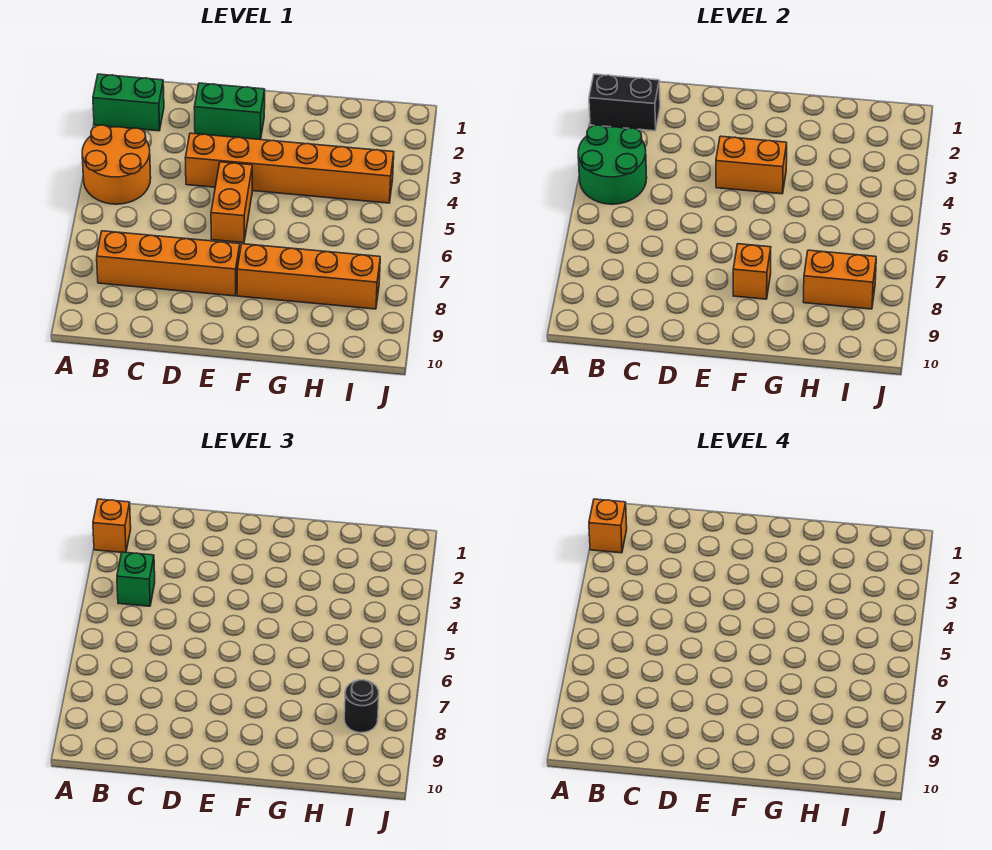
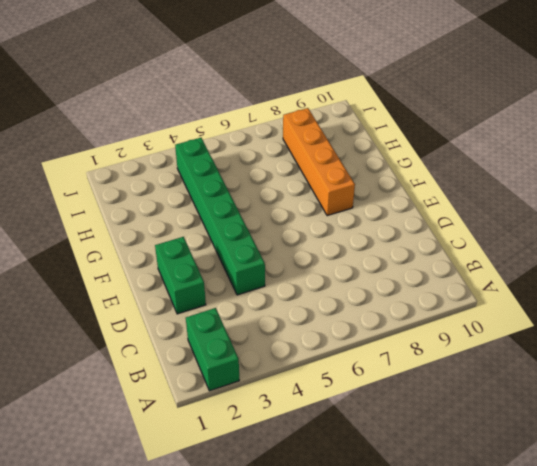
green brick D4:I4 level 1 -> orange brick D4:I4 level 1
none -> orange round brick A4:B5 level 1
none -> orange brick B8:E8 level 1
none -> orange brick E5:E6 level 1

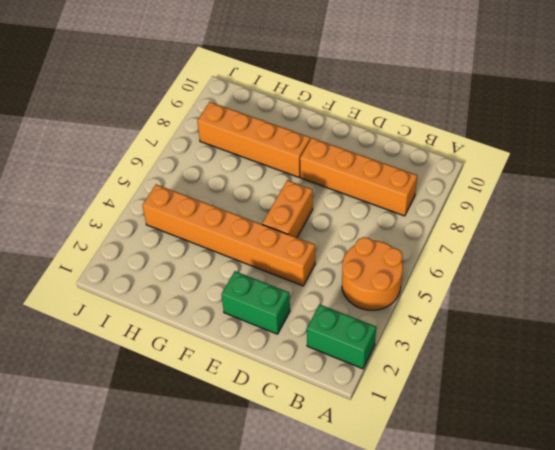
none -> black brick A2:B2 level 2
none -> green round brick A4:B5 level 2
none -> orange brick E4:F4 level 2

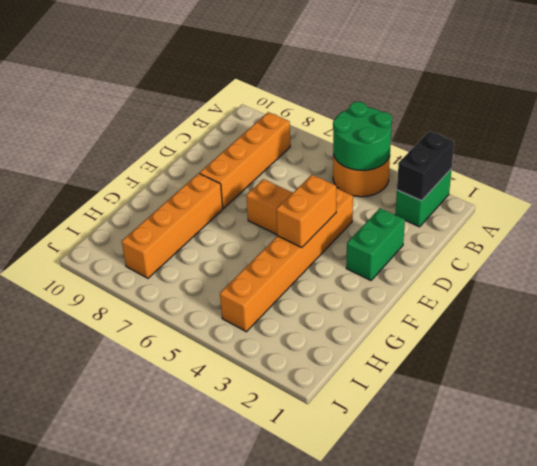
none -> orange brick F8 level 2
none -> orange brick H8:I8 level 2
none -> orange brick A2 level 3

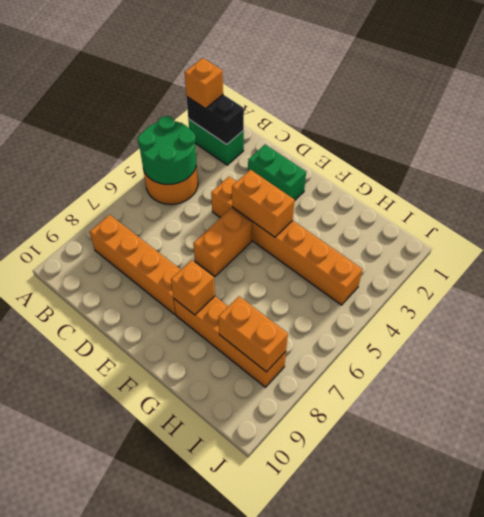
none -> green brick B4 level 3
none -> black round brick I8 level 3
none -> orange brick A2 level 4

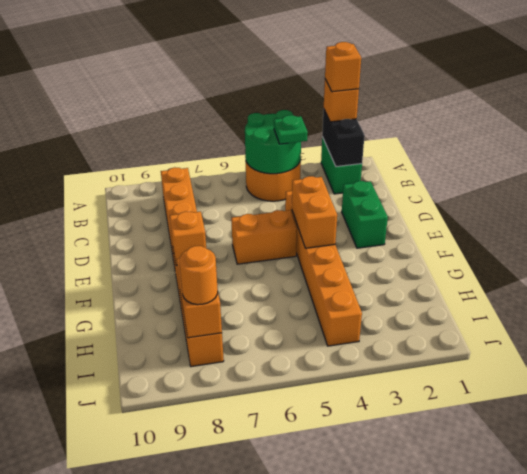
green plate B4 level 3 -> green brick B4 level 3
orange round brick I8 level 3 -> black round brick I8 level 3

